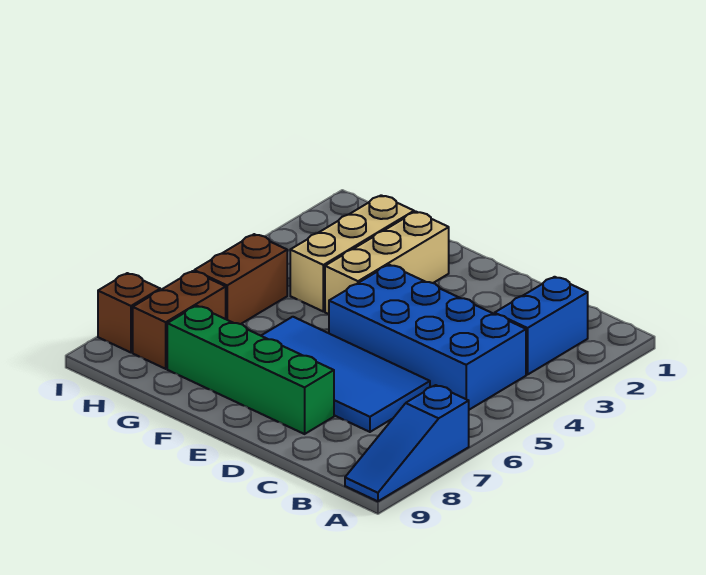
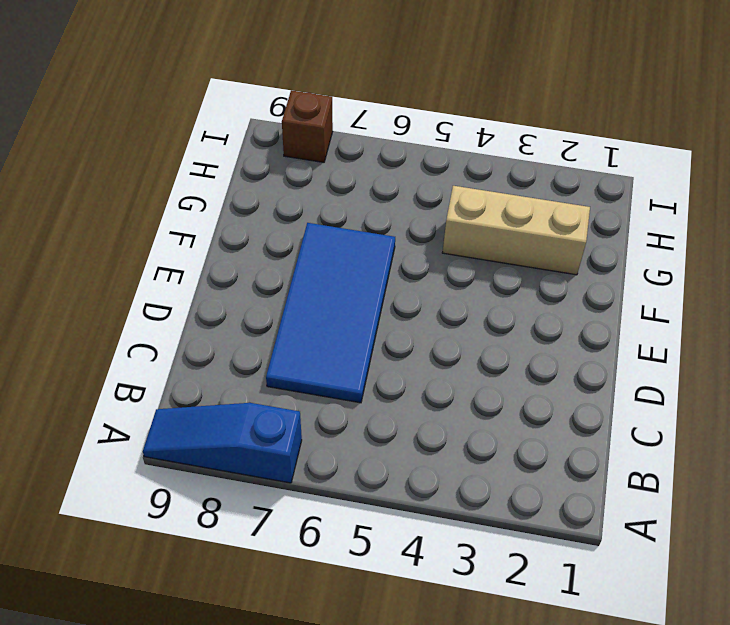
none -> blue brick B2:B3 level 1
none -> blue brick B4:E5 level 1

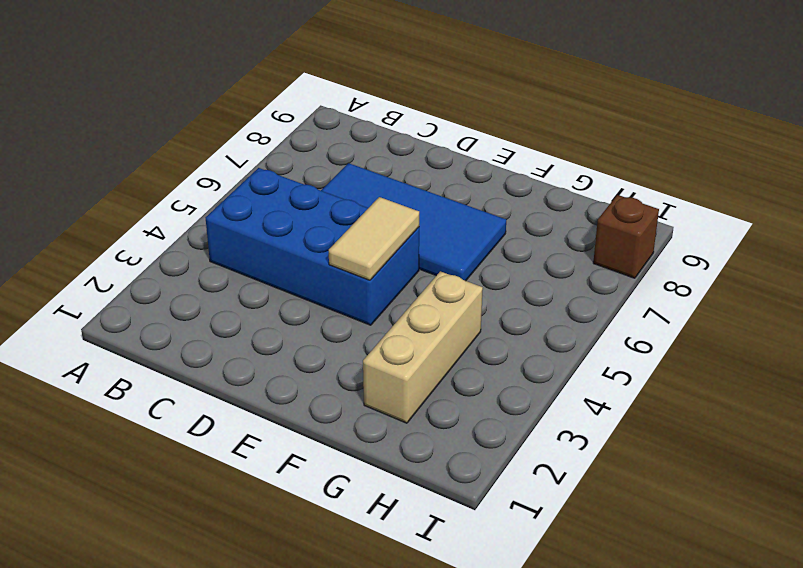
tan tile E4:E5 level 2 -> none
none -> blue slope A7:A9 level 1 top 7
none -> blue brick B2:B3 level 1

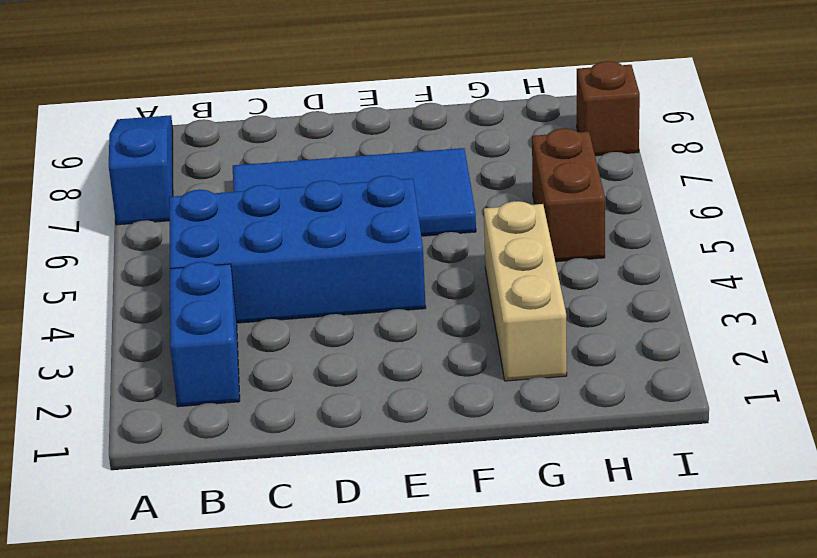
none -> green brick D8:G8 level 1
none -> tan brick F2:F4 level 1

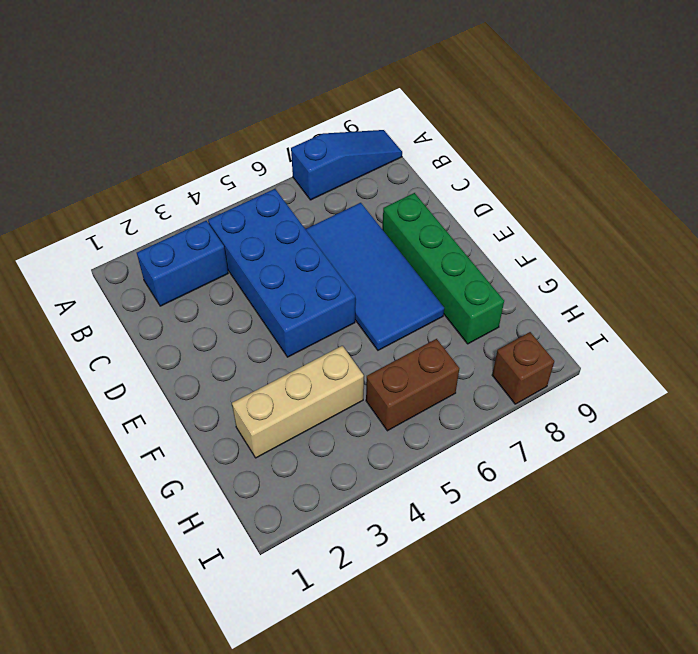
none -> tan brick F2:F4 level 1
none -> brown brick H7:H8 level 1

